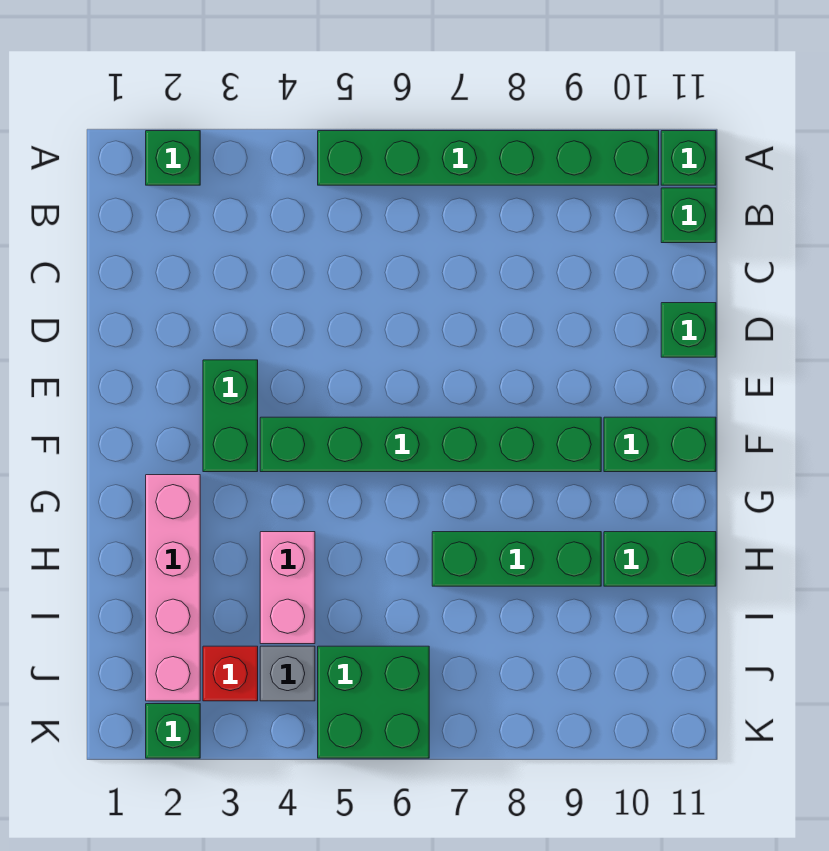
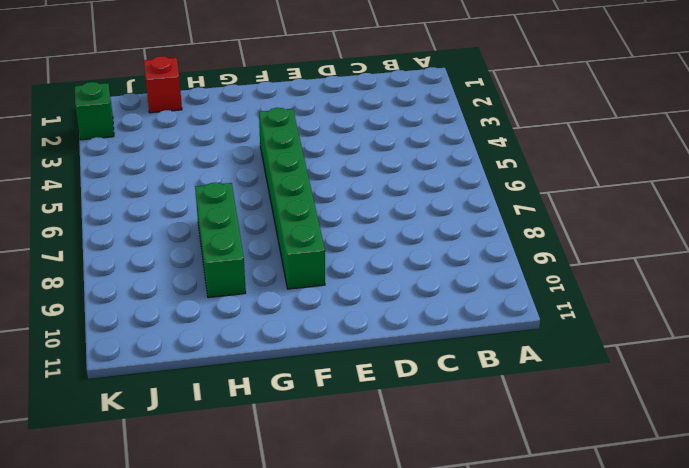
red brick I1 level 1 -> red brick J3 level 1
none -> green brick A2 level 1
none -> green brick A5:A10 level 1
none -> green brick A11 level 1

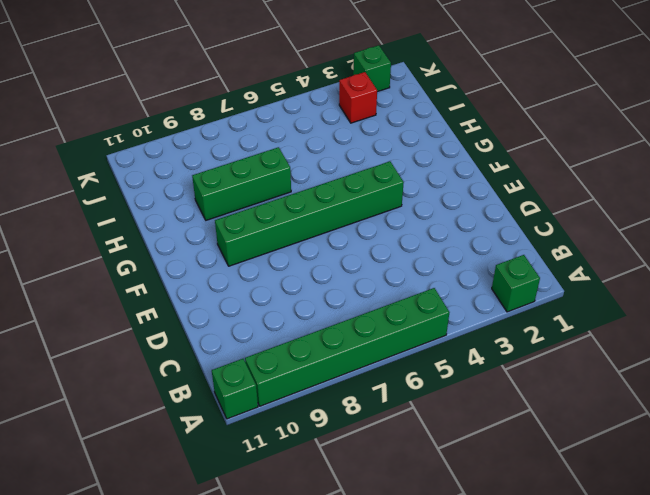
none -> green brick B11 level 1
none -> green brick D11 level 1
none -> green brick E3:F3 level 1

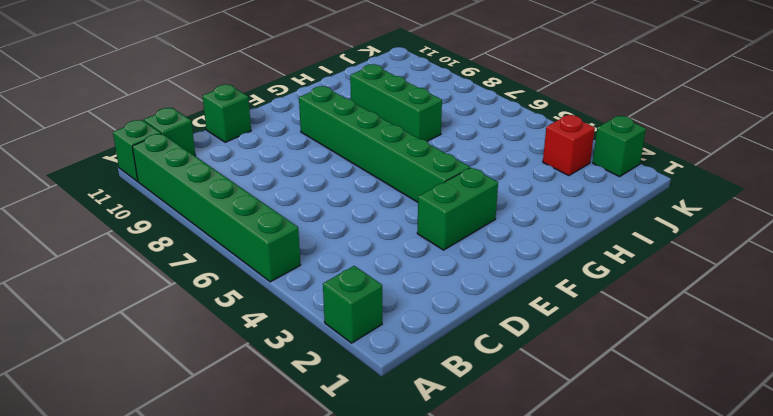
none -> green brick F10:F11 level 1
none -> pink brick G2:J2 level 1
none -> pink brick H4:I4 level 1

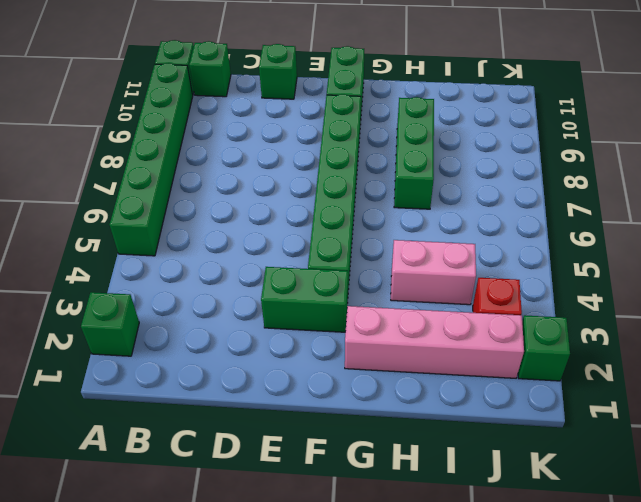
none -> green brick H10:H11 level 1
none -> grey brick J4 level 1
none -> green brick J5:K6 level 1

